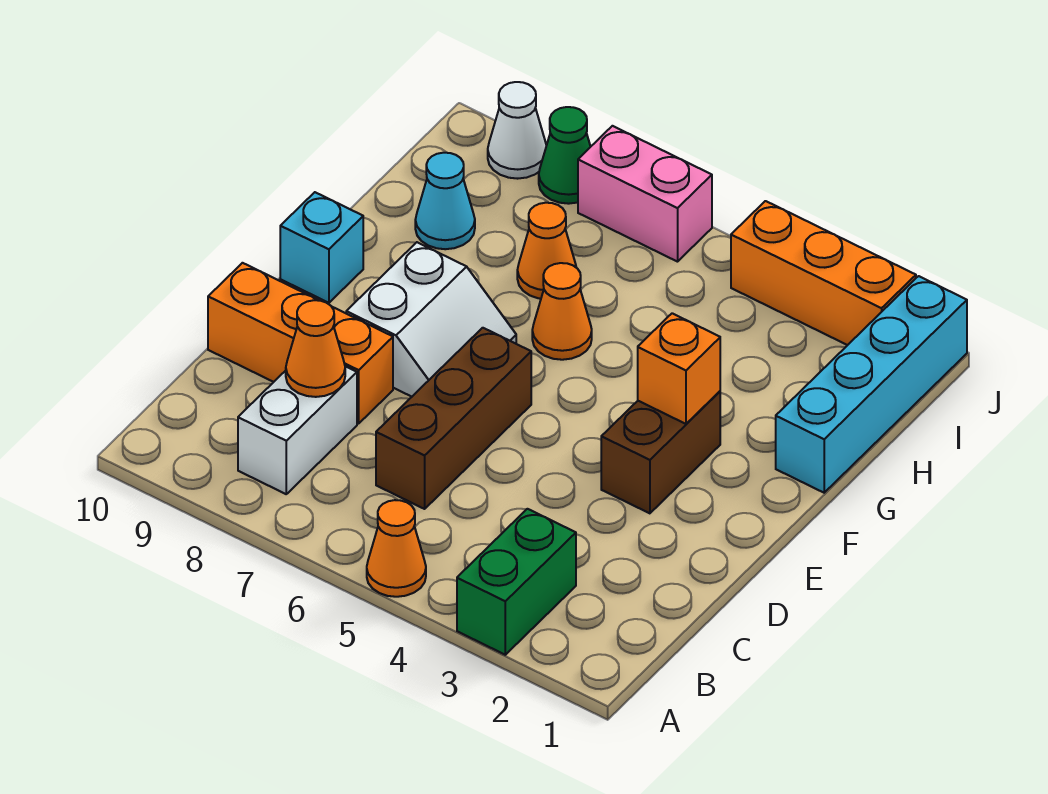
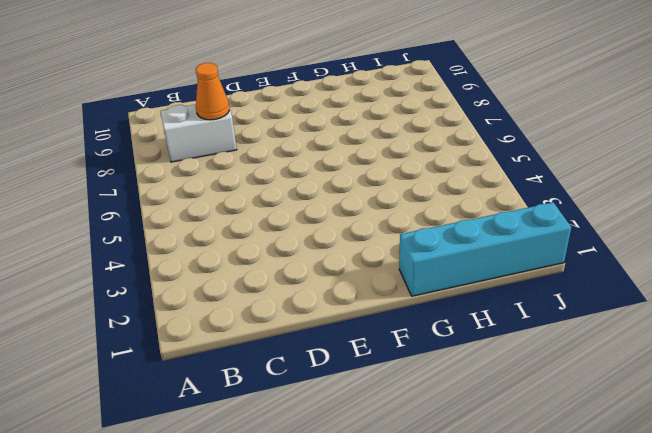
none -> green brick A3:B3 level 1
none -> orange cone A5 level 1
none -> brown brick C6:E6 level 1

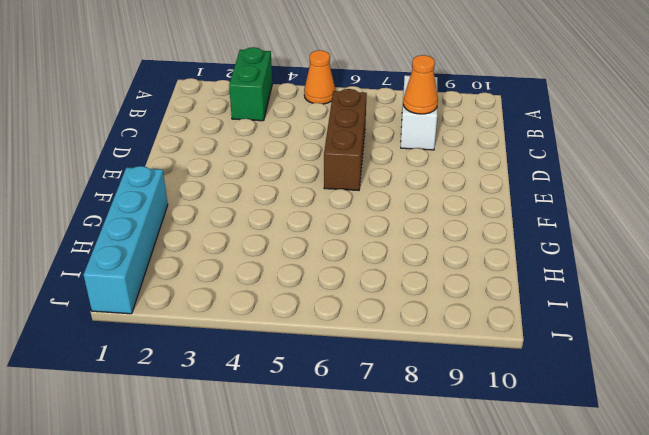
none -> orange brick D8:D10 level 1
none -> brown brick E3:F3 level 1
none -> white slope E7:F8 level 1 top 8

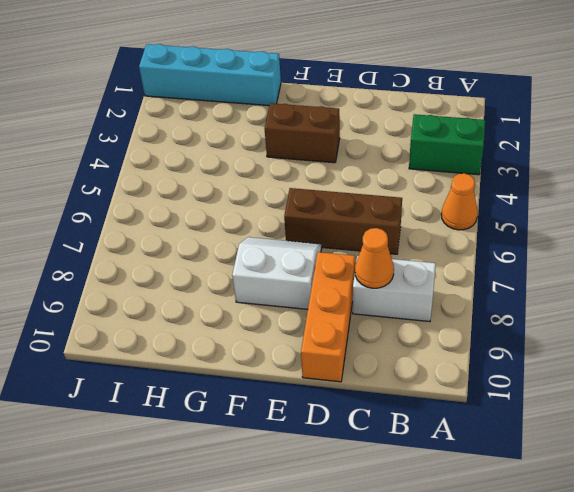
none -> cyan brick F10 level 1
none -> orange cone G6 level 1
none -> orange cone H7 level 1

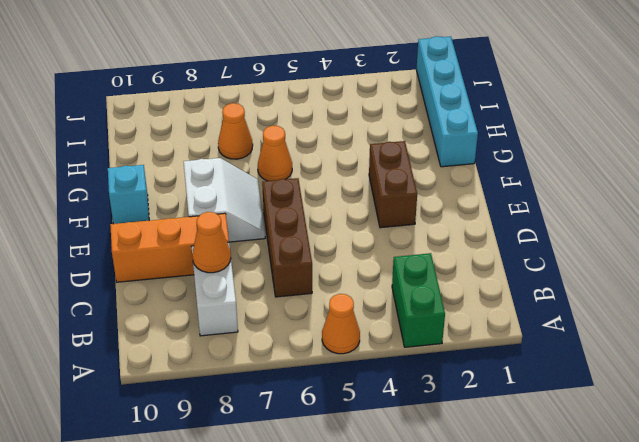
none -> cyan cone H9 level 1
none -> orange brick J2:J4 level 1
none -> pink brick J6:J7 level 1

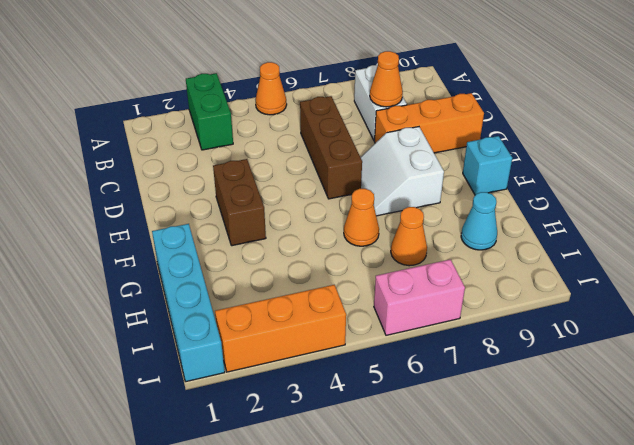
none -> green cone J8 level 1
none -> white cone J9 level 1
none -> orange brick F3 level 2

